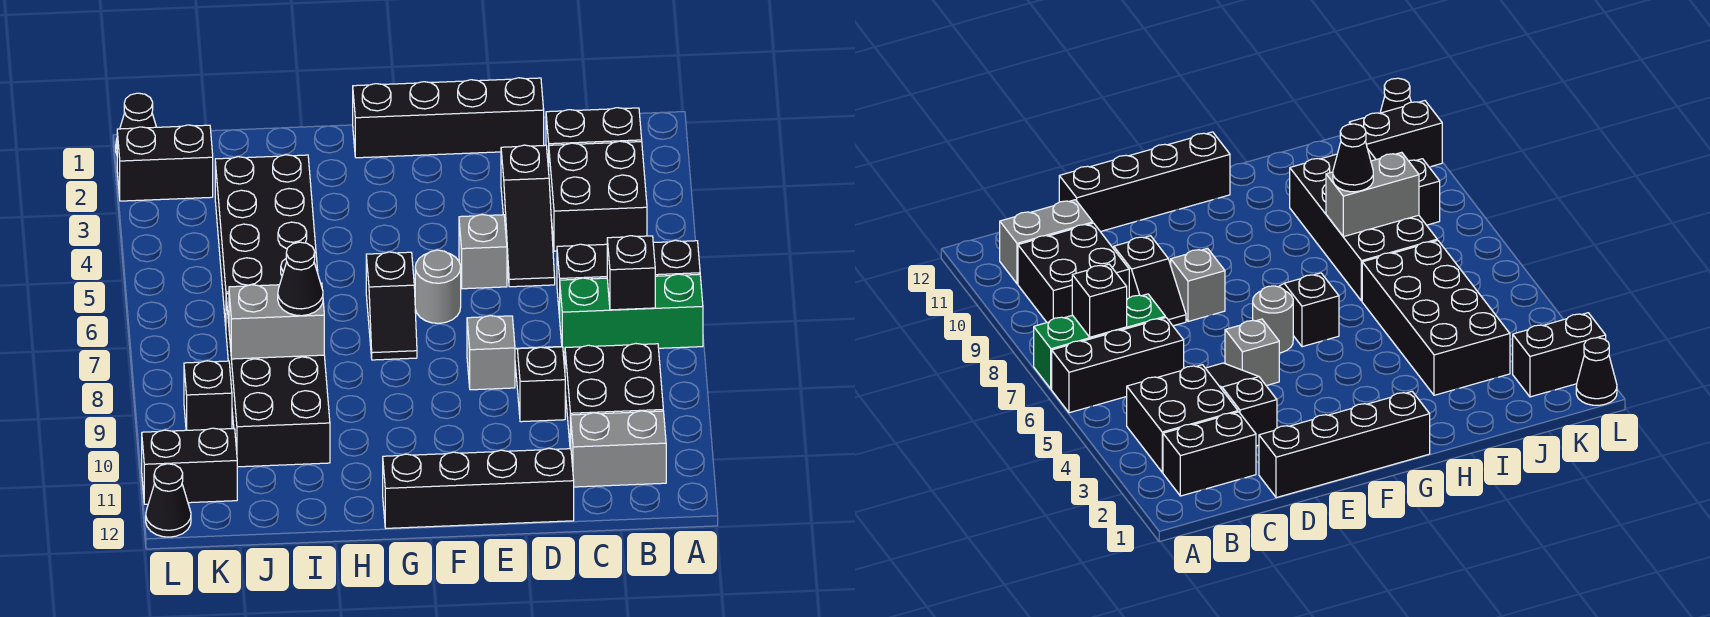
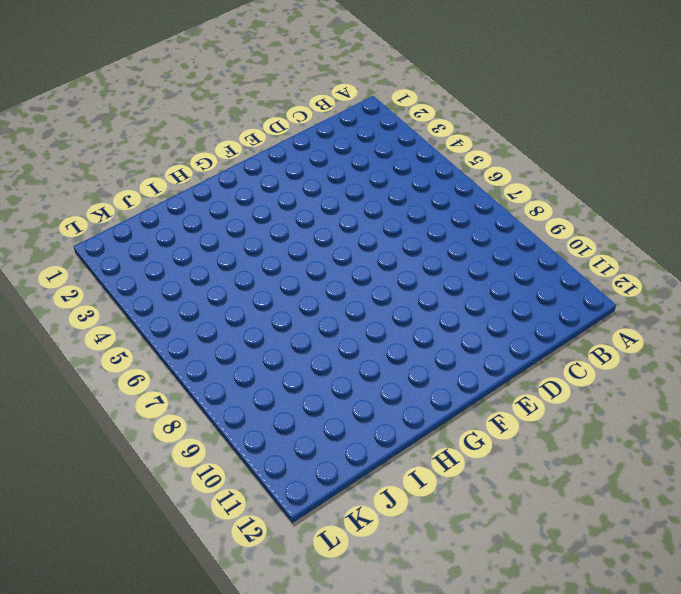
none -> black brick A6:C6 level 1
none -> green brick A7:C7 level 1
none -> black brick B2:C2 level 1

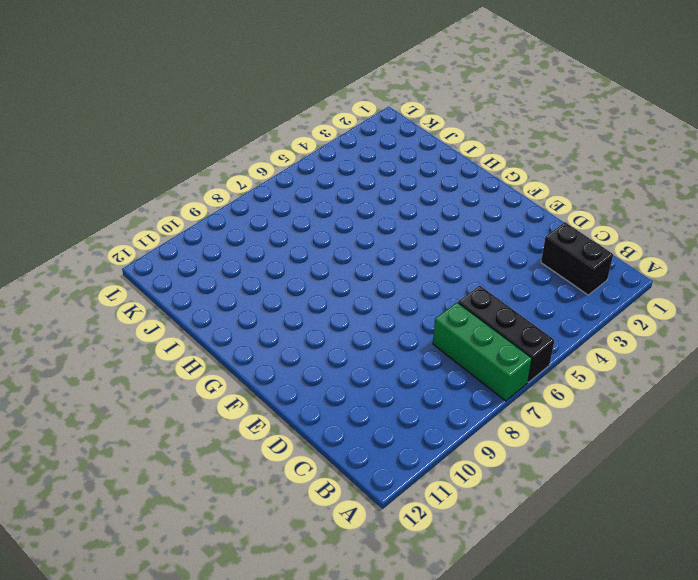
none -> black brick B3:C4 level 1
none -> black brick B9:C10 level 1
none -> grey brick B11:C11 level 1

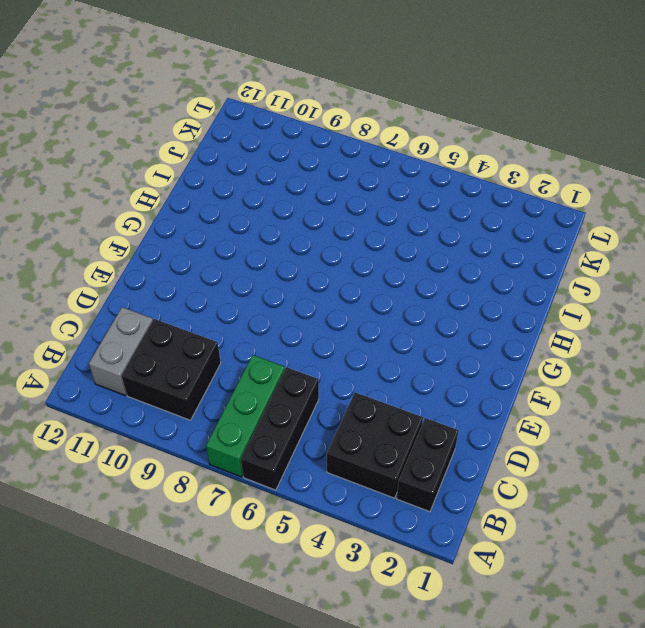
none -> black brick D1:G1 level 1
none -> black slope D3:D5 level 1 top 3
none -> black slope D8:D9 level 1 top 9

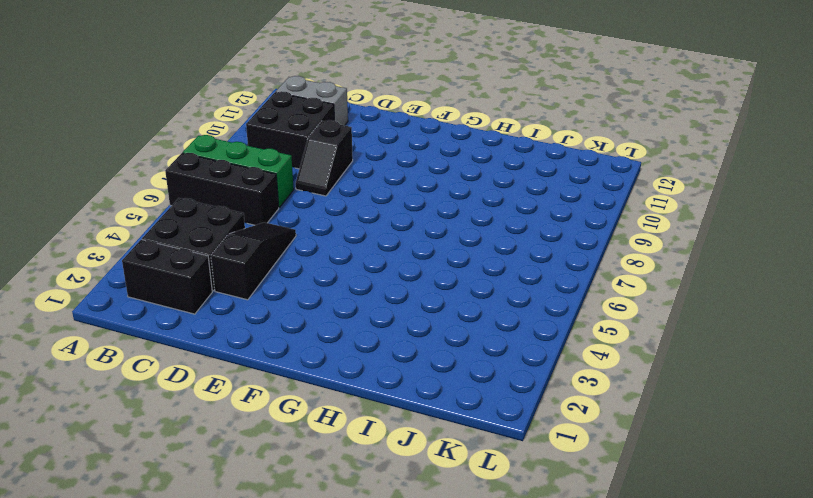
none -> black brick D1:G1 level 1
none -> black brick D12:G12 level 1
none -> grey brick E5 level 1

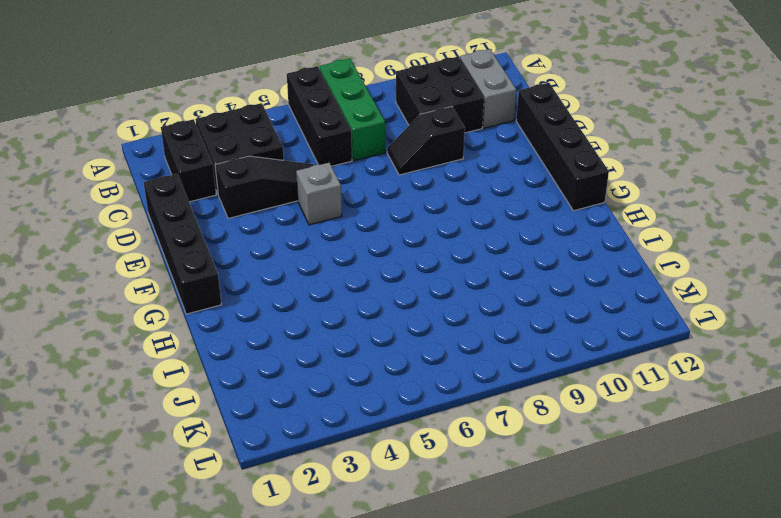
none -> grey brick E8 level 1
none -> grey round brick F6 level 1
none -> black slope G6:G7 level 1 top 6

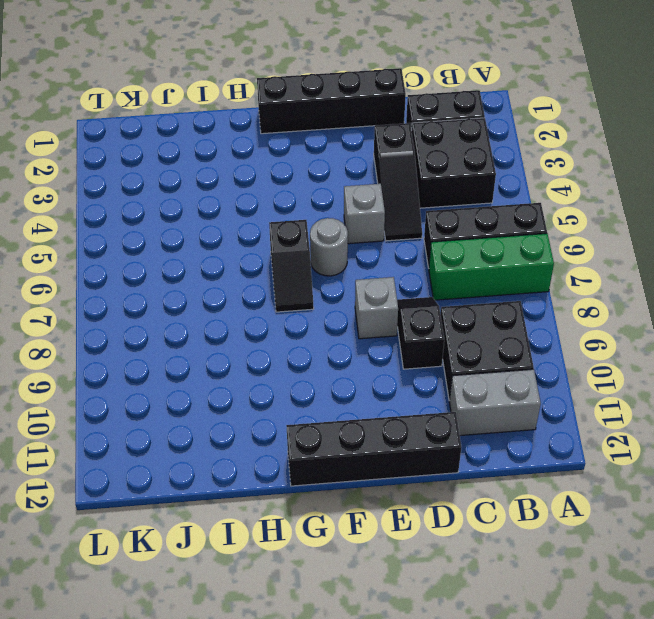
none -> black brick I3:J6 level 1
none -> black brick I7:J10 level 1
none -> black brick K2:L2 level 1

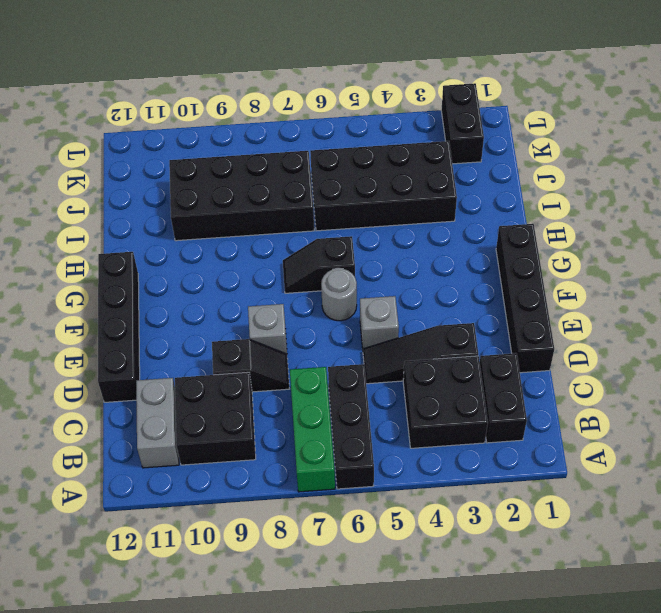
none -> black brick K9 level 1
none -> black brick K11:L11 level 1
none -> black cone L1 level 1

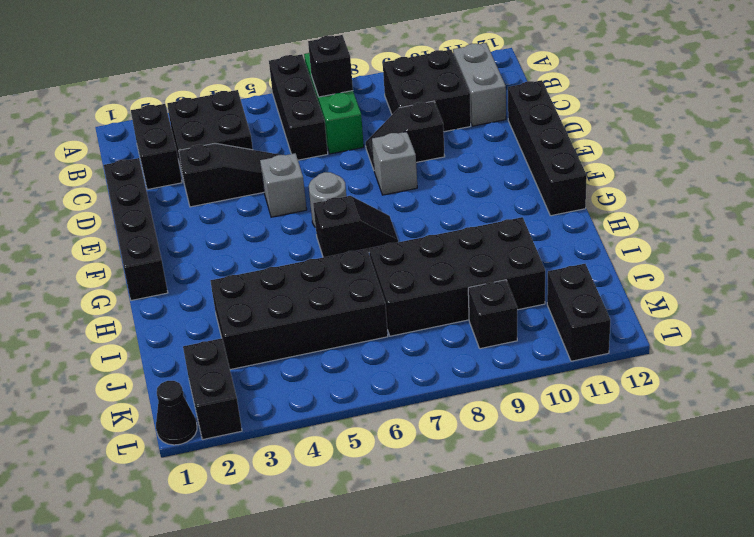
none -> black cone L12 level 1
none -> grey brick I8:J8 level 2
none -> black cone I8 level 3

